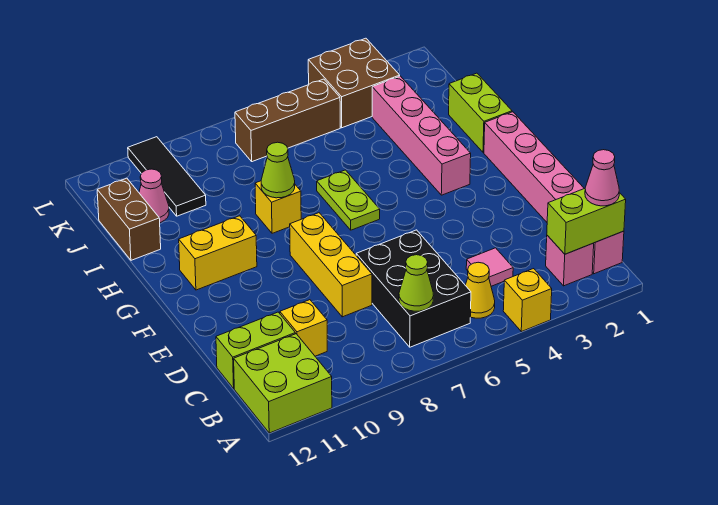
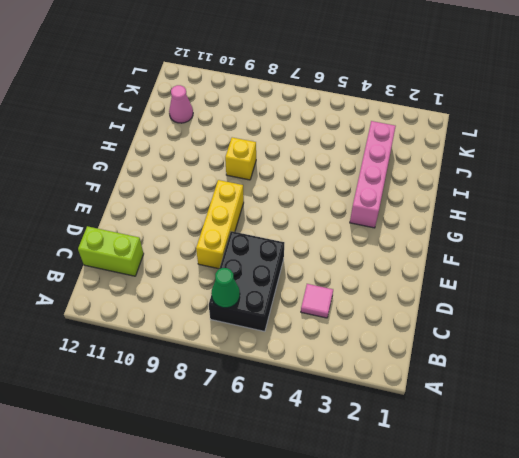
green cone B7 level 2 -> lime cone B7 level 2
none -> yellow brick A4 level 1
none -> lime brick A11:B12 level 1
none -> pink brick B1:G1 level 1

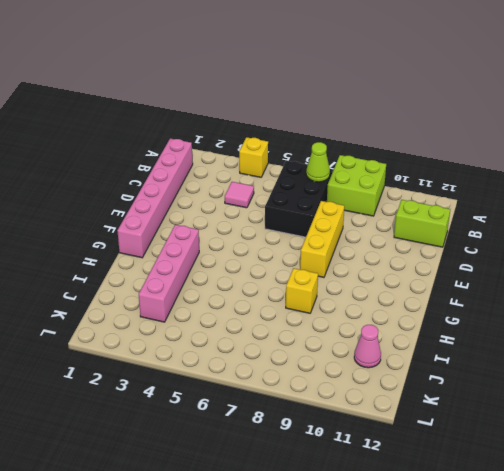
lime brick A8:B9 level 1 -> lime brick A11:B12 level 1
none -> pink brick B2 level 1
none -> yellow cone B5 level 1
none -> yellow brick C10 level 1

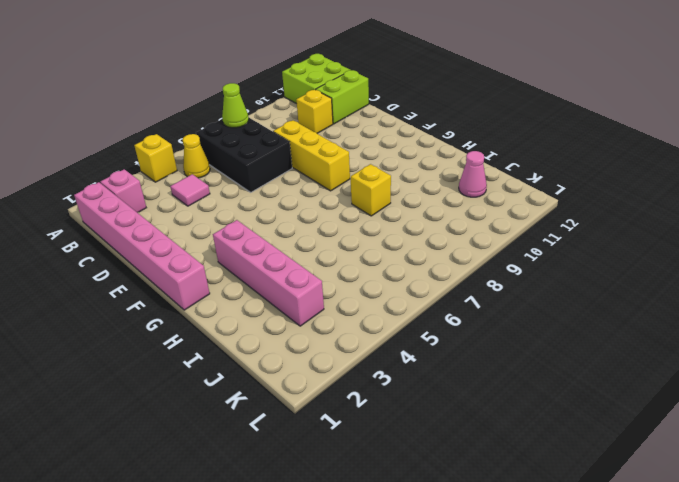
none -> lime plate G6:H6 level 1
none -> yellow brick G10:G11 level 1
none -> lime brick H1:I1 level 1

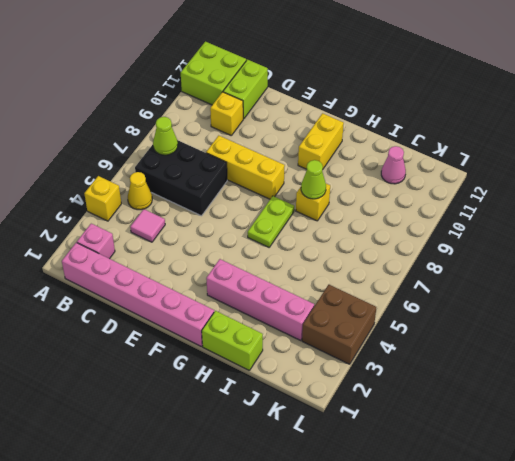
lime plate G6:G7 level 1 -> lime plate G6:H6 level 1
none -> brown brick I12:J12 level 1
none -> black tile J10:L10 level 1
none -> brown brick K5:K7 level 1

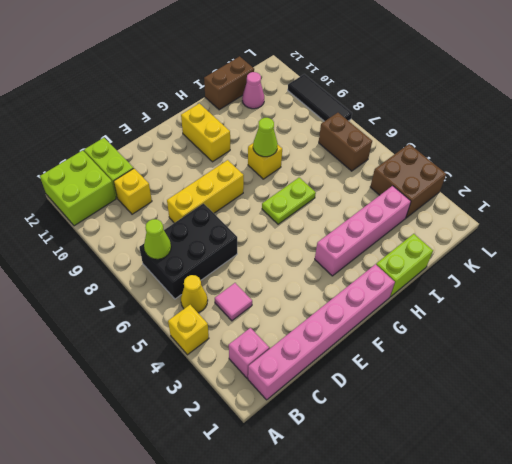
brown brick K6:K7 level 1 -> brown brick K5:K7 level 1
black tile L8:L10 level 1 -> black tile J10:L10 level 1
none -> lime brick B1:B2 level 2
none -> pink cone B1 level 3

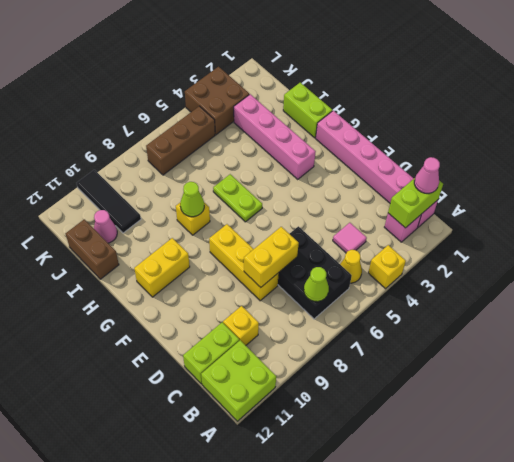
yellow brick D7:D8 level 2 -> none

